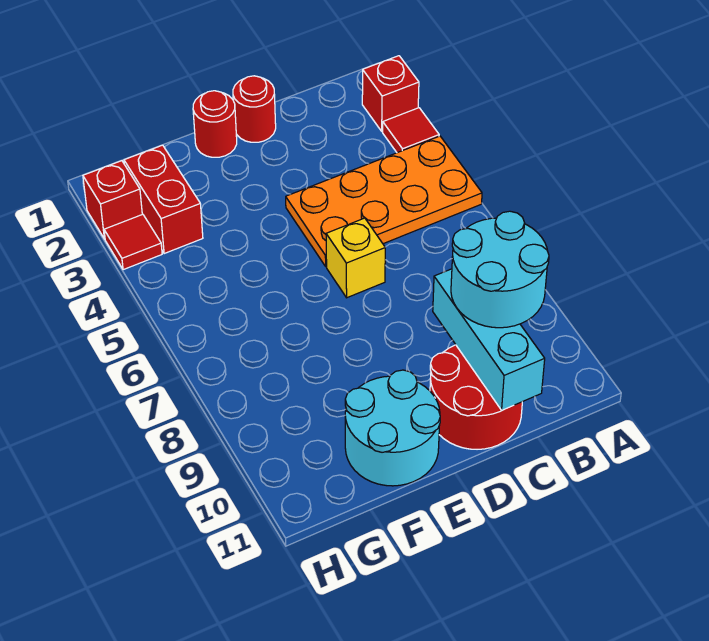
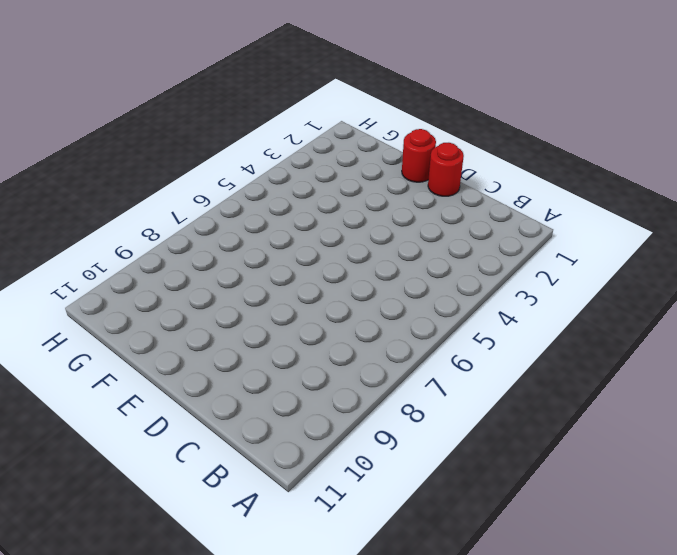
none -> red brick A2 level 1
none -> red tile A3 level 1
none -> orange plate A4:D5 level 1

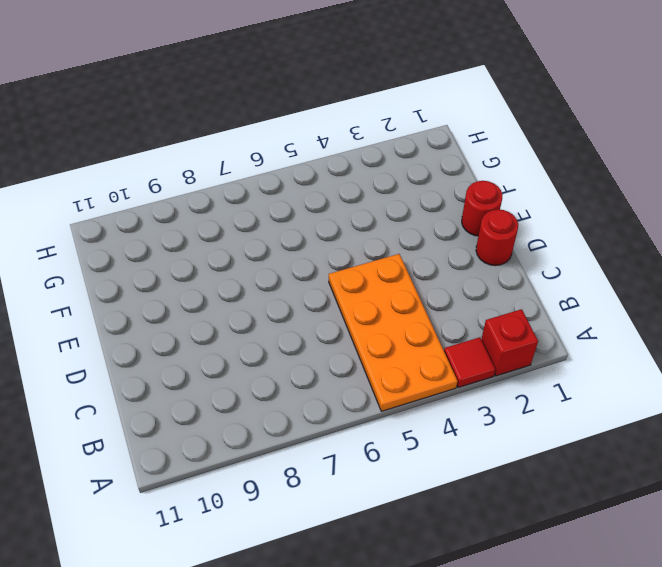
none -> red round brick C10:D11 level 1
none -> yellow brick D6 level 1
none -> cyan round brick E10:F11 level 1

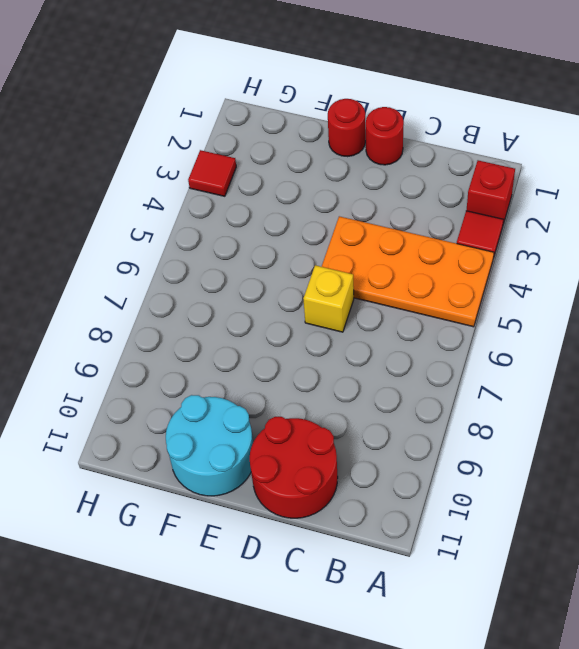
none -> red brick G2:G3 level 1
none -> red brick H2 level 1
none -> cyan brick C9:C11 level 2

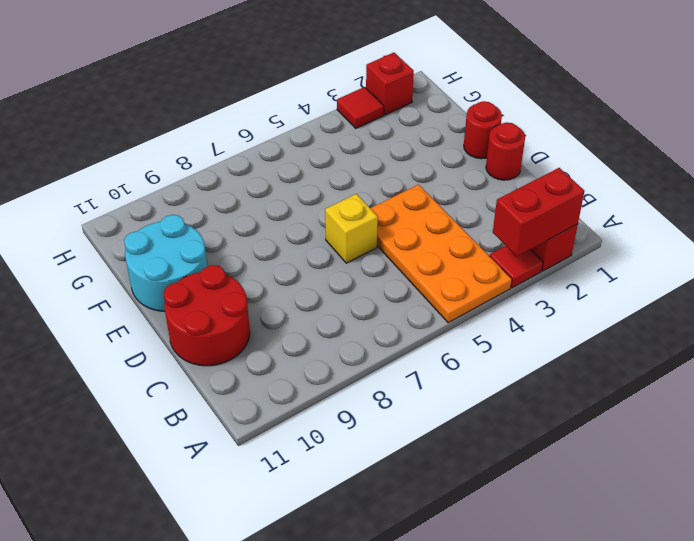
red brick A2:A3 level 2 -> red brick G2:G3 level 1
none -> cyan brick C9:C11 level 2
none -> cyan round brick B9:C10 level 3

